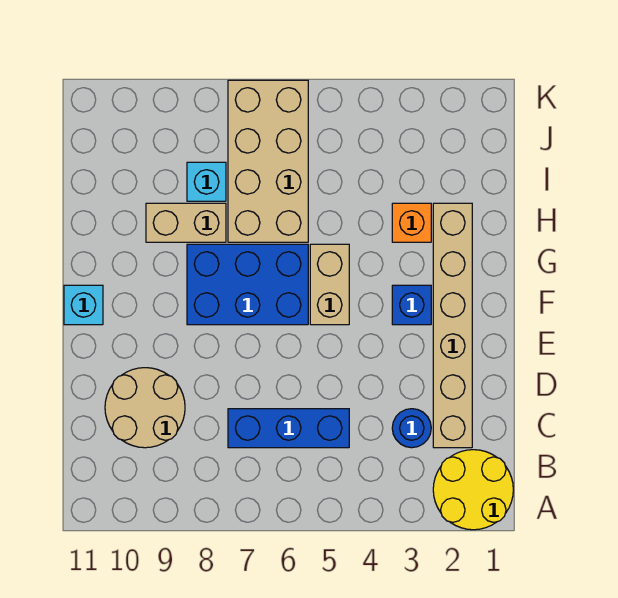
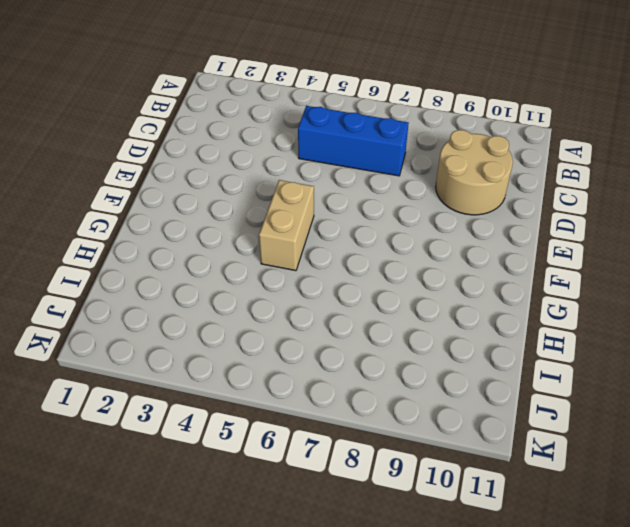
none -> yellow round brick A1:B2 level 1
none -> tan brick C2:H2 level 1
none -> blue round brick C3 level 1

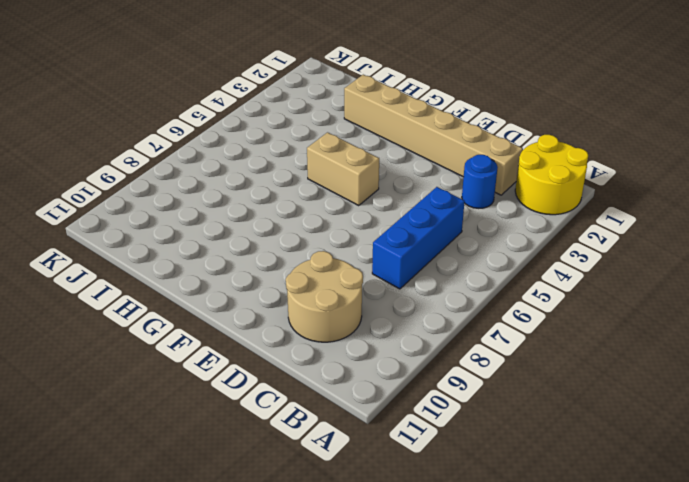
none -> blue brick F3 level 1
none -> blue brick F6:G8 level 1
none -> cyan brick F11 level 1

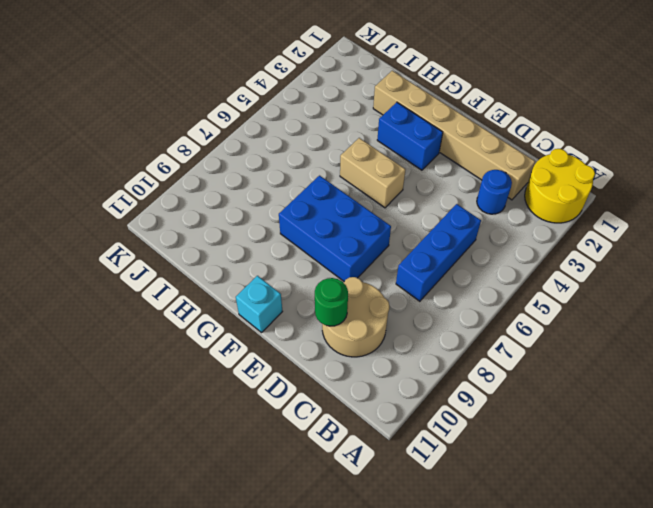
green round brick D10 level 2 -> none
blue brick E7:G8 level 1 -> blue brick F6:G8 level 1
blue brick F3:G3 level 1 -> blue brick F3 level 1
none -> orange brick H3 level 1
none -> tan brick H6:K7 level 1
none -> tan brick H8:H9 level 1

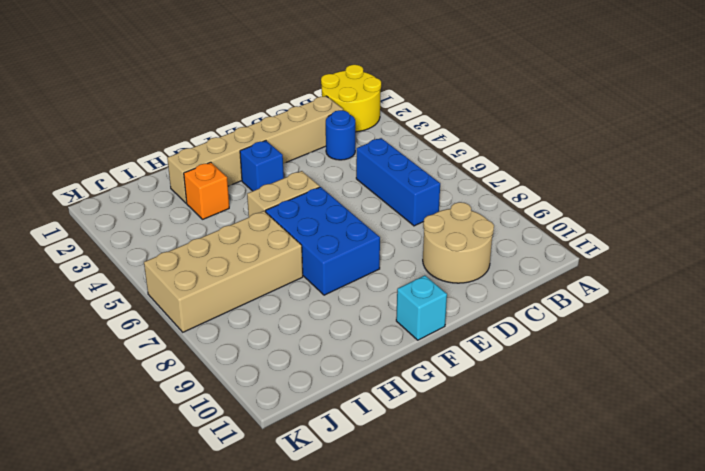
none -> tan brick H8:H9 level 1
none -> cyan brick I8 level 1

